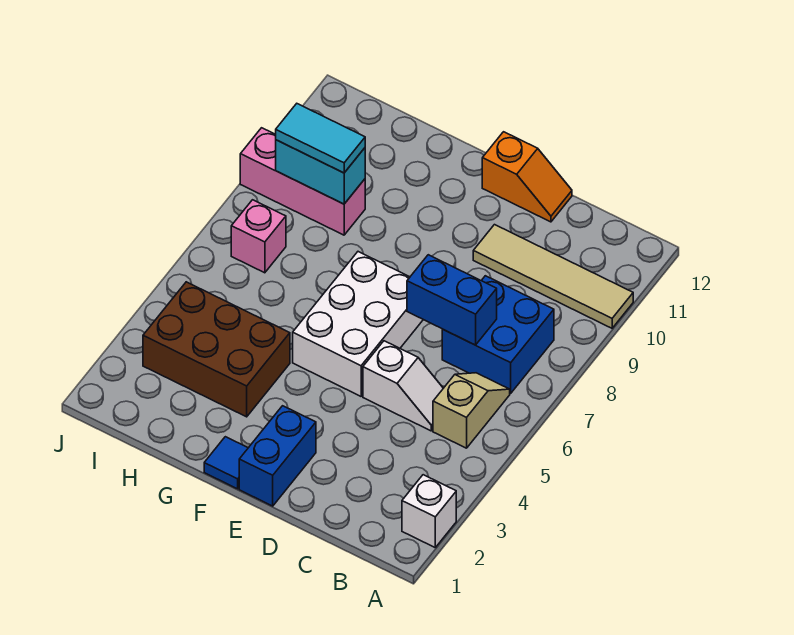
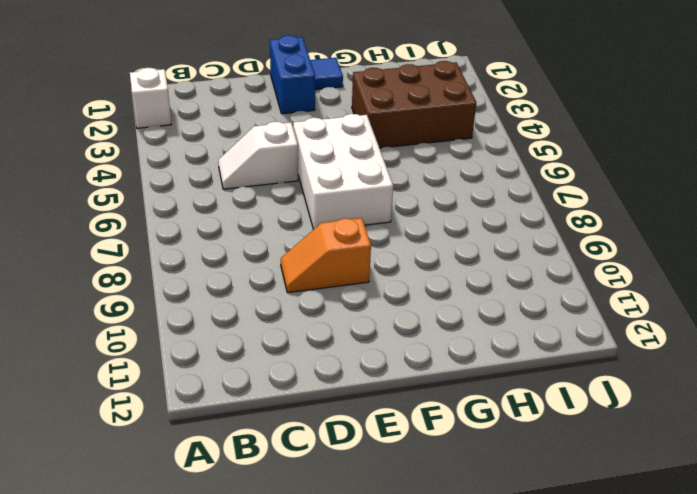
orange slope D9:E9 level 1 top E -> orange slope D12:E12 level 1 top E
none -> tan tile A10:D10 level 1
none -> tan slope B5:B6 level 1 top 5
none -> blue brick B7:C8 level 1

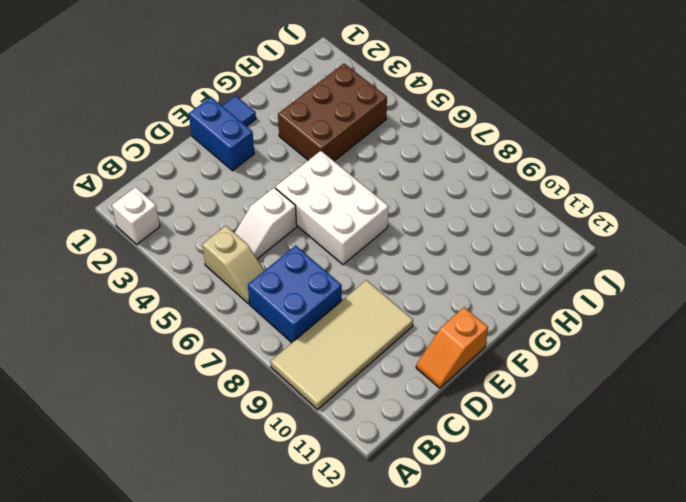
tan tile A9:D10 level 1 -> tan tile A10:D10 level 1
none -> pink brick H9:J9 level 1
none -> pink brick I7 level 1
none -> blue brick C7:D7 level 2

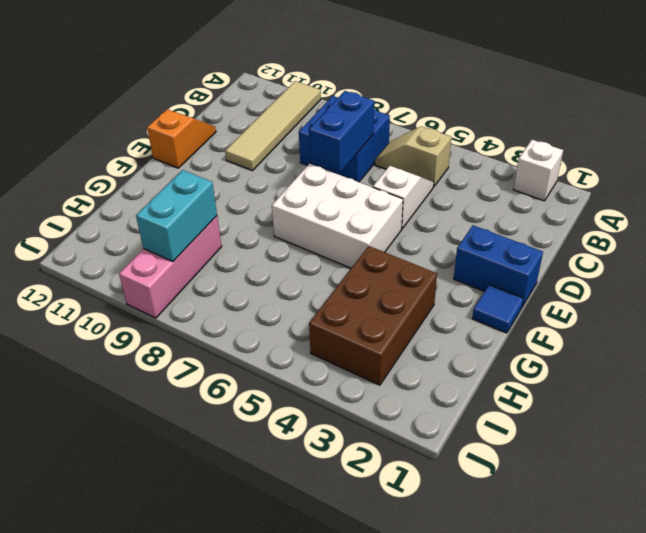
none -> pink brick I7 level 1
none -> cyan tile H9:I9 level 3

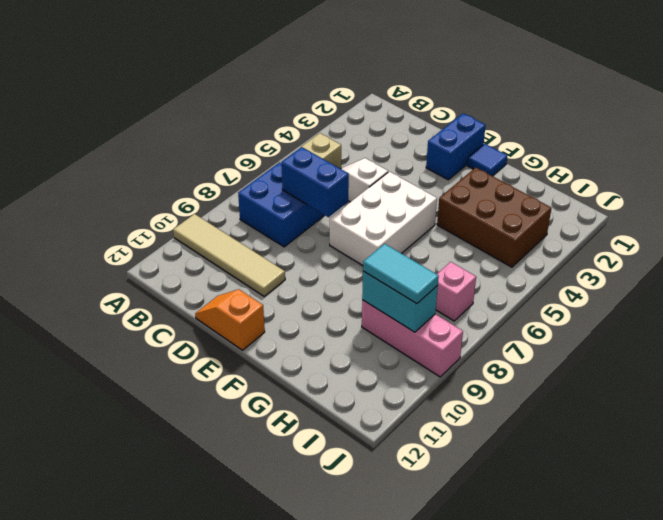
none -> white brick A2 level 1

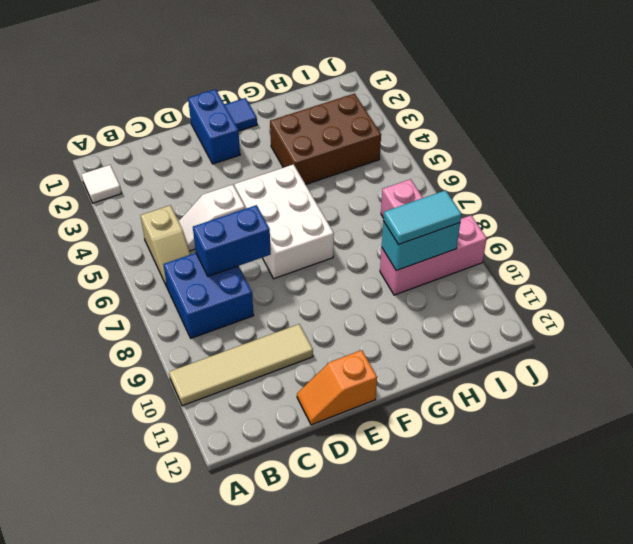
white tile A2 level 1 -> white brick A2 level 1

